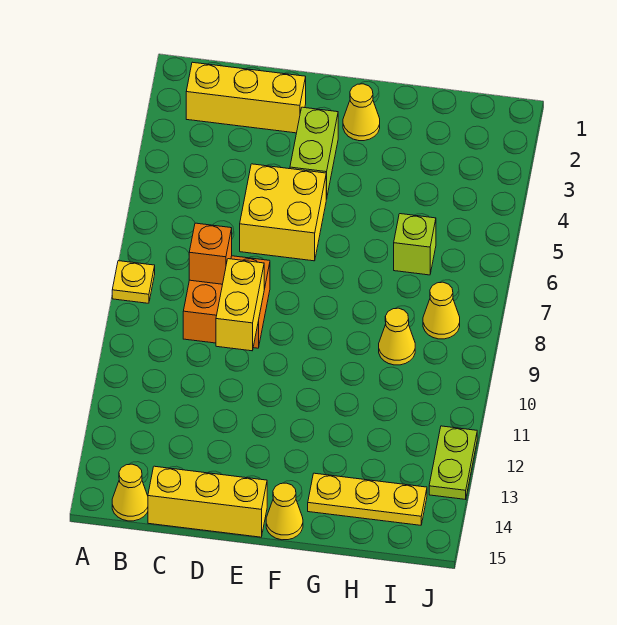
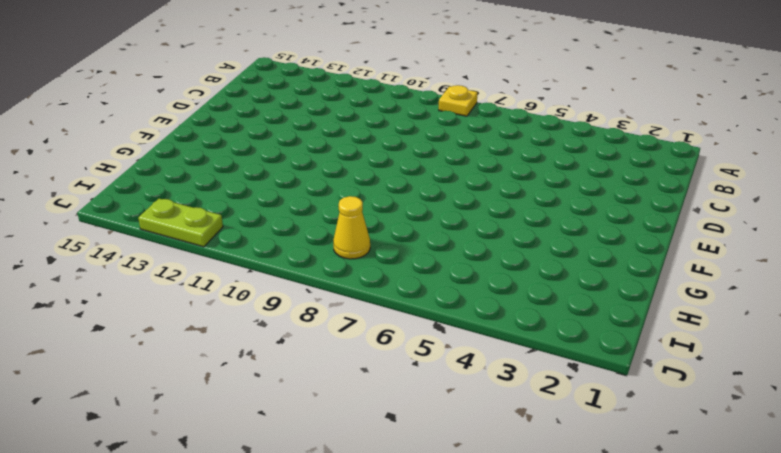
none -> yellow brick B2:D2 level 1
none -> yellow cone B15 level 1
none -> orange brick C8:D9 level 1

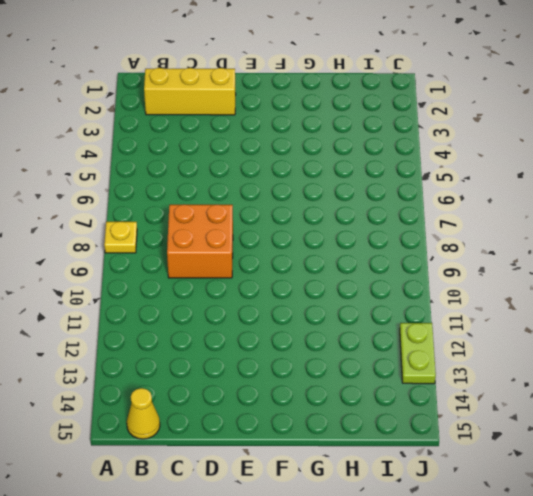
none -> yellow brick C15:E15 level 1
none -> yellow brick D5:E6 level 1
none -> lime brick E3:E4 level 1

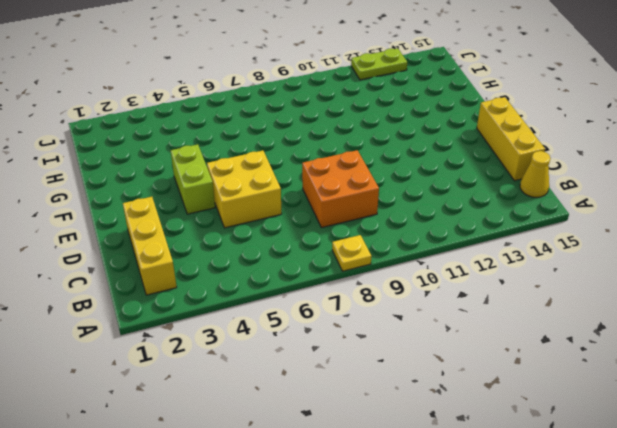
lime brick E4:F4 level 1 -> lime brick E3:E4 level 1
none -> yellow cone F2 level 1
none -> yellow cone F15 level 1
none -> yellow plate G14:I14 level 1

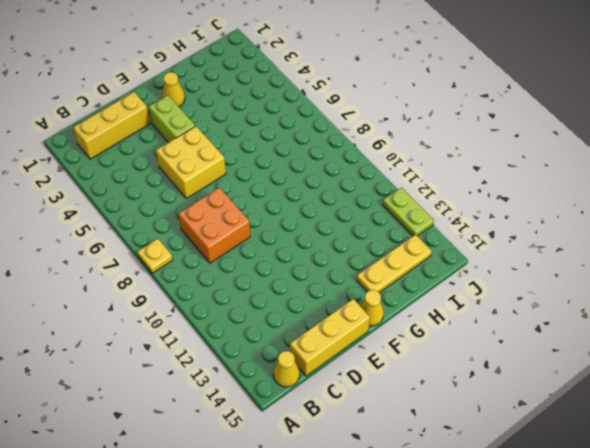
none -> lime brick H6 level 1
none -> yellow cone H9 level 1
none -> yellow cone I8 level 1

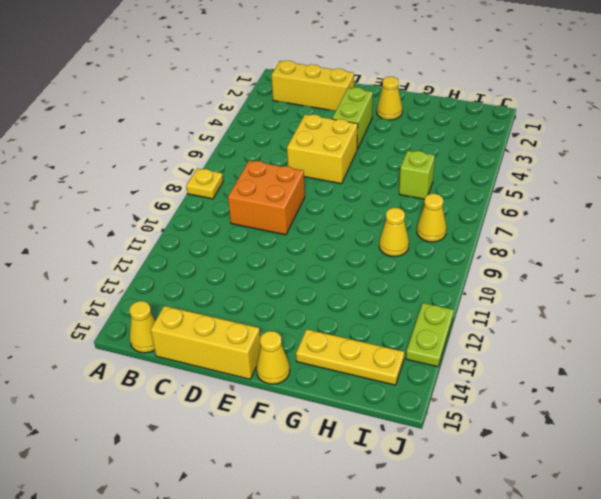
none -> orange brick C8 level 2
none -> yellow brick D9:D10 level 2

